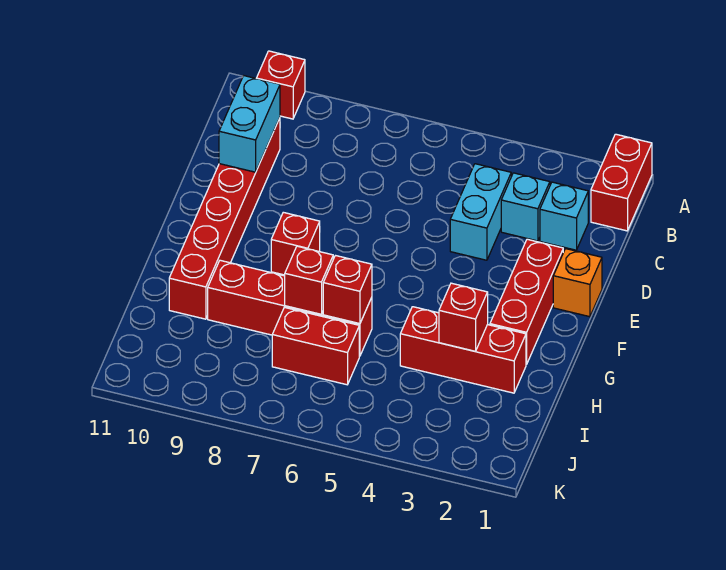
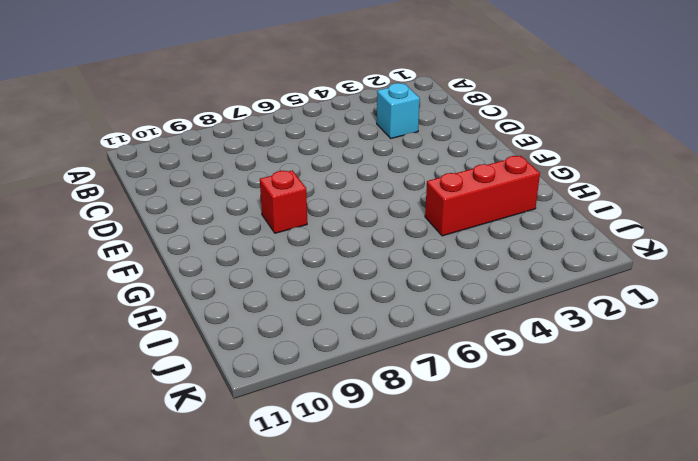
none -> red brick A1:B1 level 1
none -> red brick A10 level 1
none -> cyan brick C2 level 1

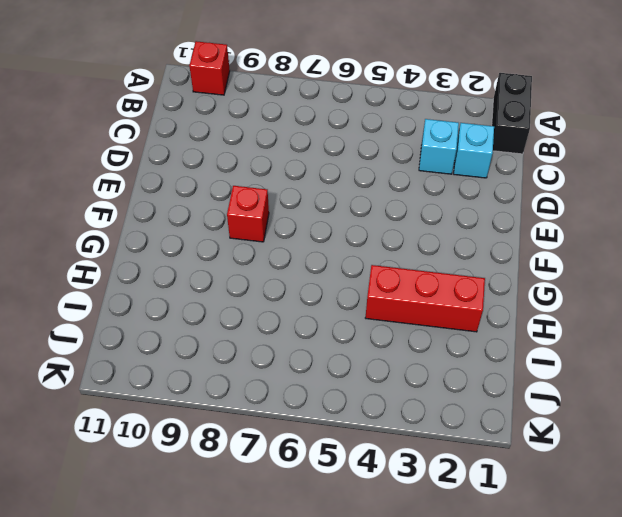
black brick A1:B1 level 1 -> red brick A1:B1 level 1
none -> cyan brick C4:D4 level 1
none -> red brick C10:H10 level 1
none -> orange brick E1 level 1

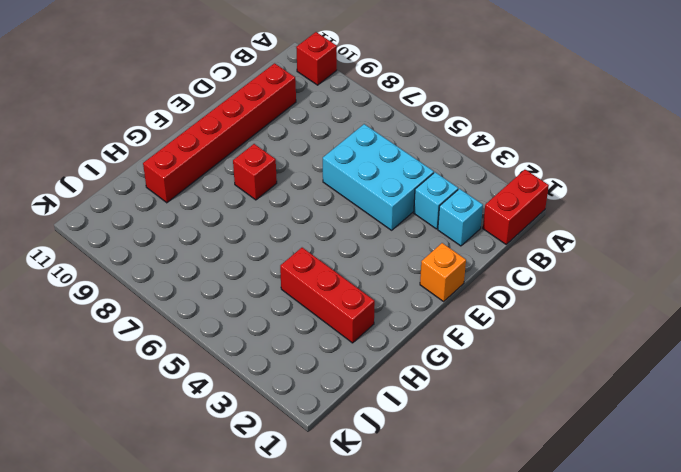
cyan brick C4:D6 level 1 -> cyan brick C4:D4 level 1
none -> red brick E2:G2 level 1
none -> red brick H6:H9 level 1
none -> red brick I6:I7 level 1

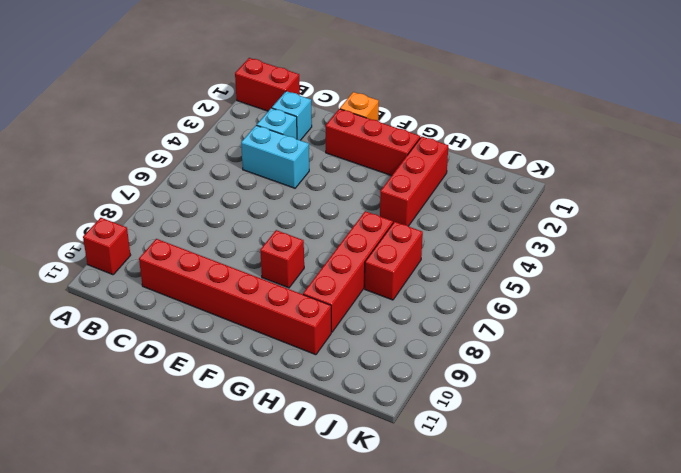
none -> cyan brick C10:D10 level 2
none -> red brick H3 level 2
none -> red brick H6 level 2

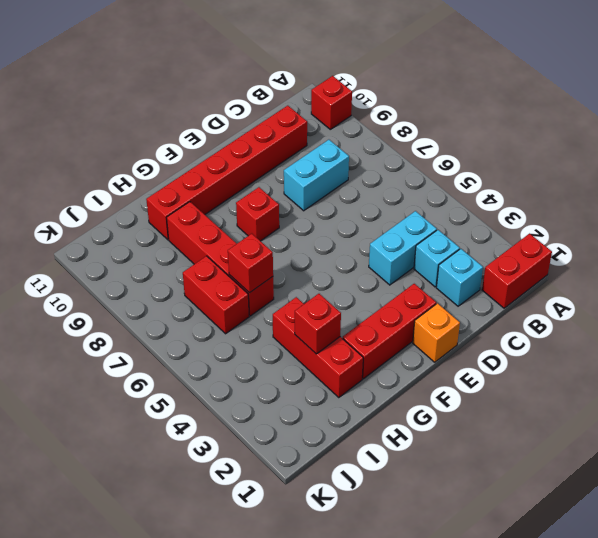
cyan brick C8:D8 level 1 -> cyan brick C10:D10 level 2
none -> red brick H7 level 2

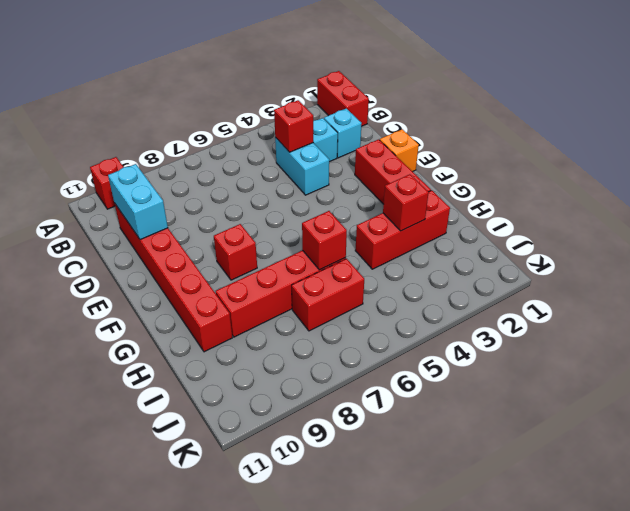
red brick C4 level 2 -> red brick H7 level 2

